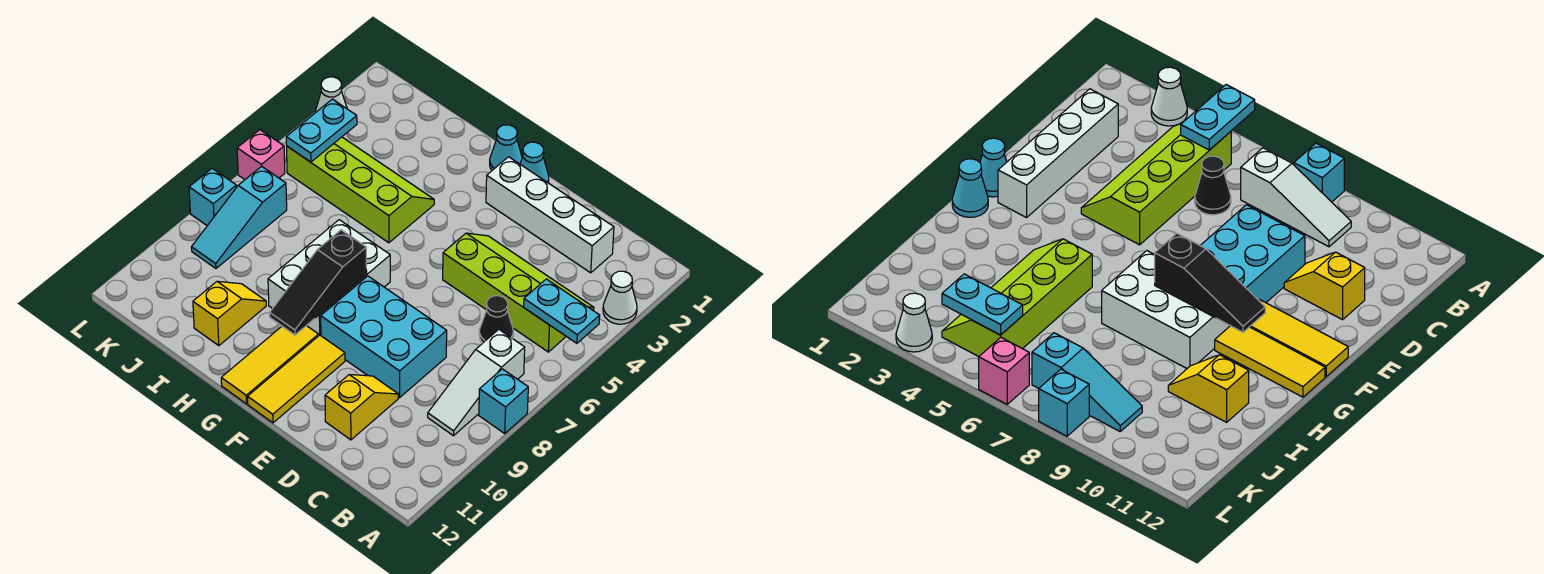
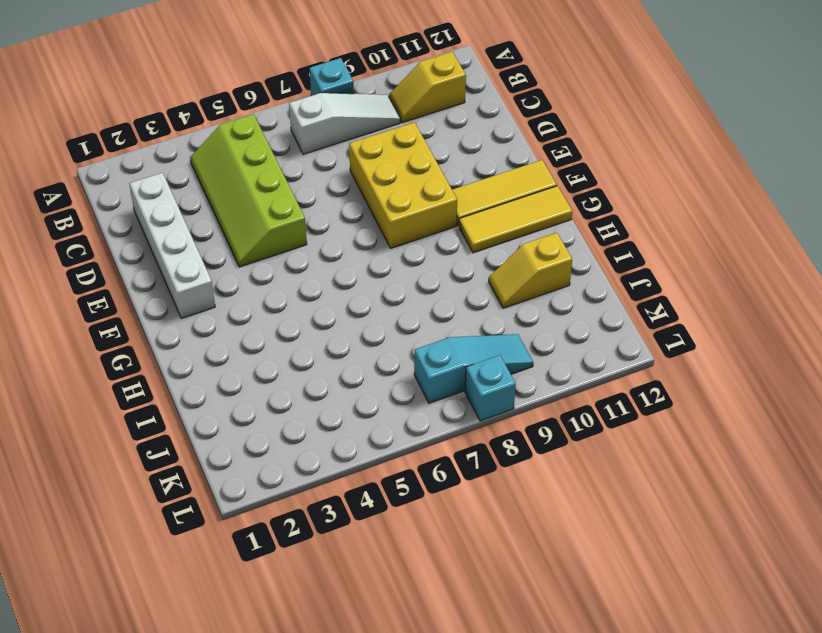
yellow slope B10:B11 level 1 top 11 -> yellow slope D10:D11 level 1 top 11
yellow brick D8:F9 level 1 -> cyan brick D8:F9 level 1
none -> white cone A3 level 1
none -> black cone C6 level 1
none -> cyan cone F1 level 1

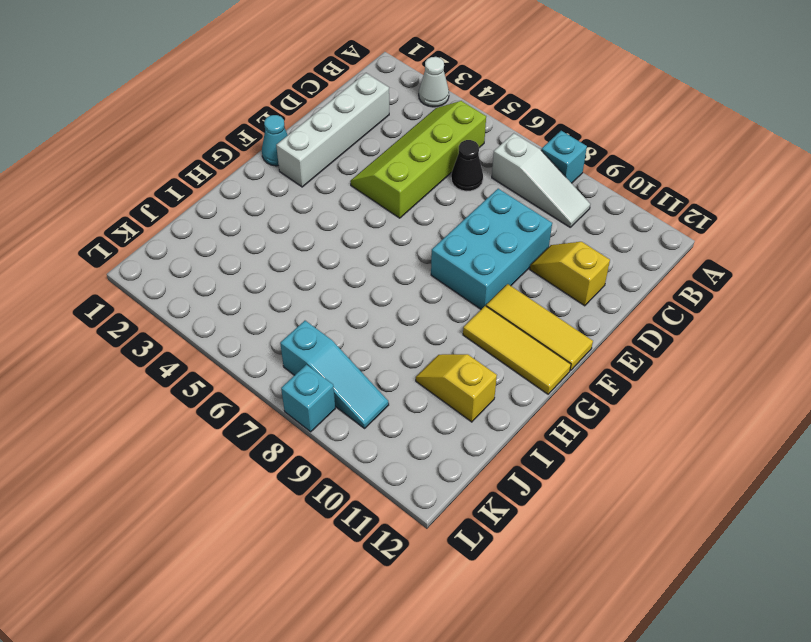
none -> cyan cone G1 level 1
none -> white brick G7:H9 level 1
none -> lime slope H4:K5 level 1 top 5

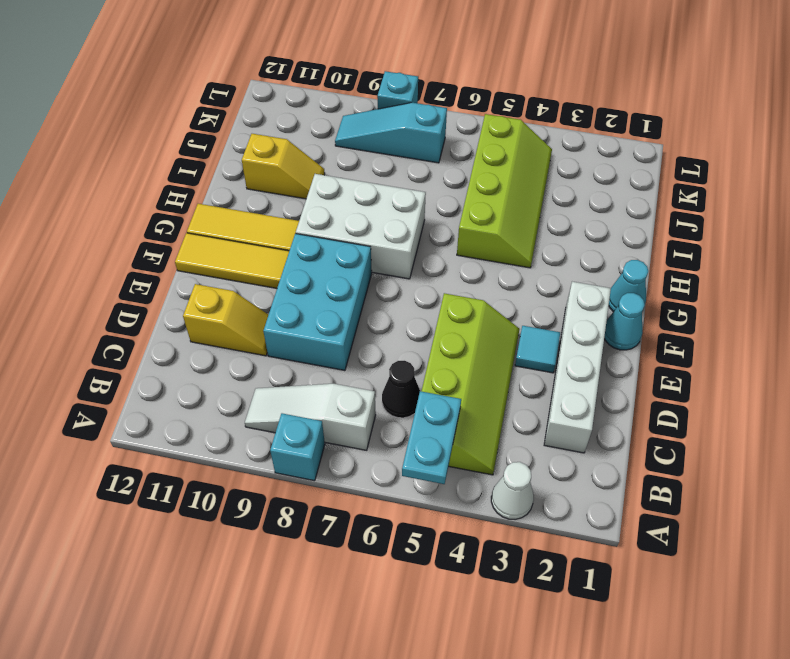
cyan tile E3 level 1 -> none
none -> white cone L3 level 1
none -> pink brick L6 level 1
none -> black slope G8:G10 level 2 top 8

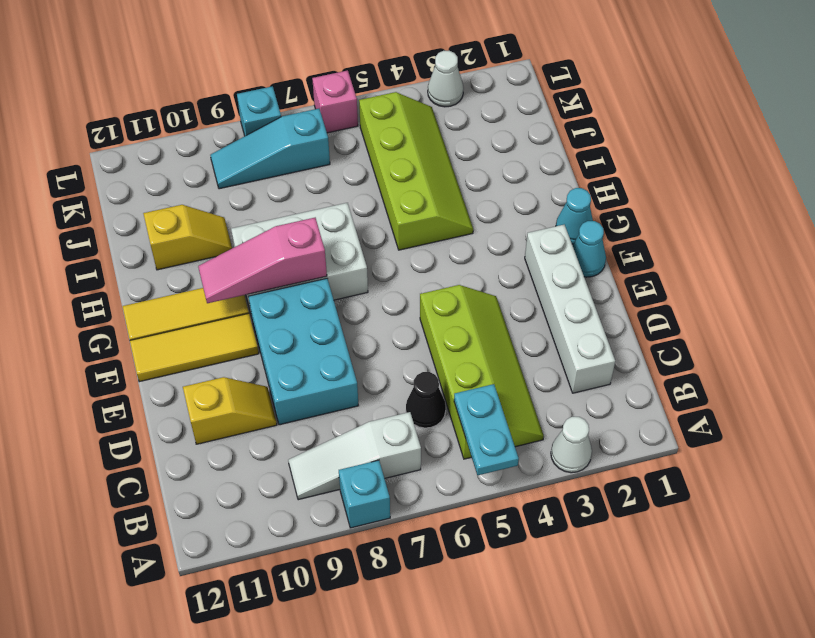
pink slope G8:G10 level 2 top 8 -> black slope G8:G10 level 2 top 8
none -> cyan plate K4:K5 level 2

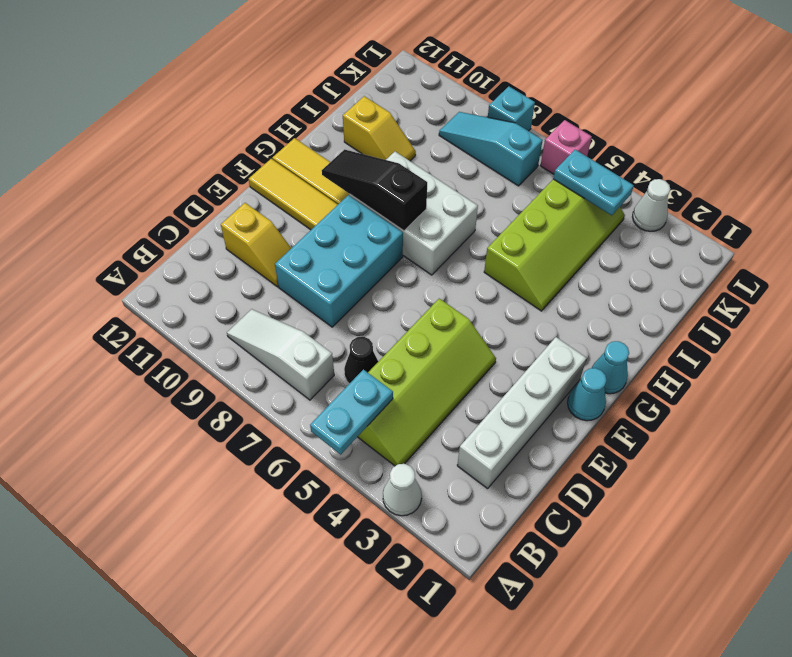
none -> cyan brick A8 level 1

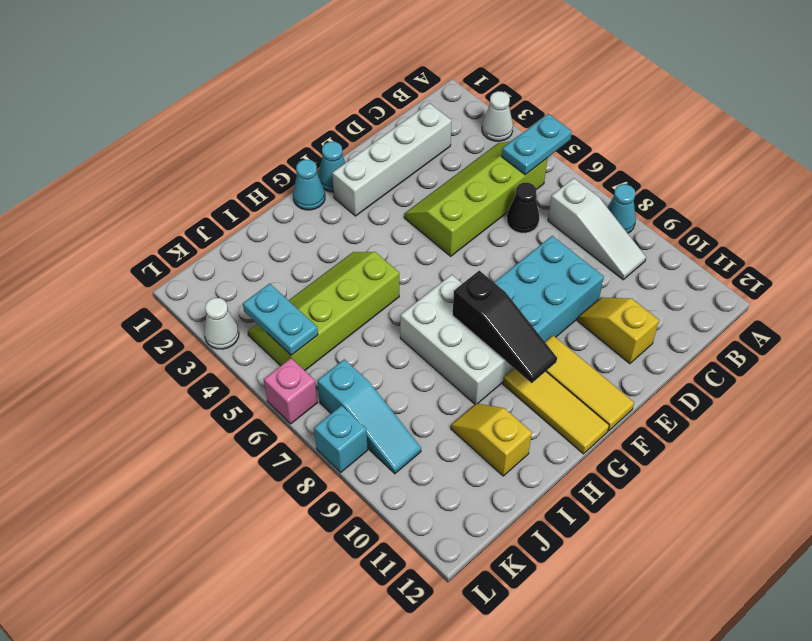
cyan cone A8 level 1 -> cyan brick A8 level 1

